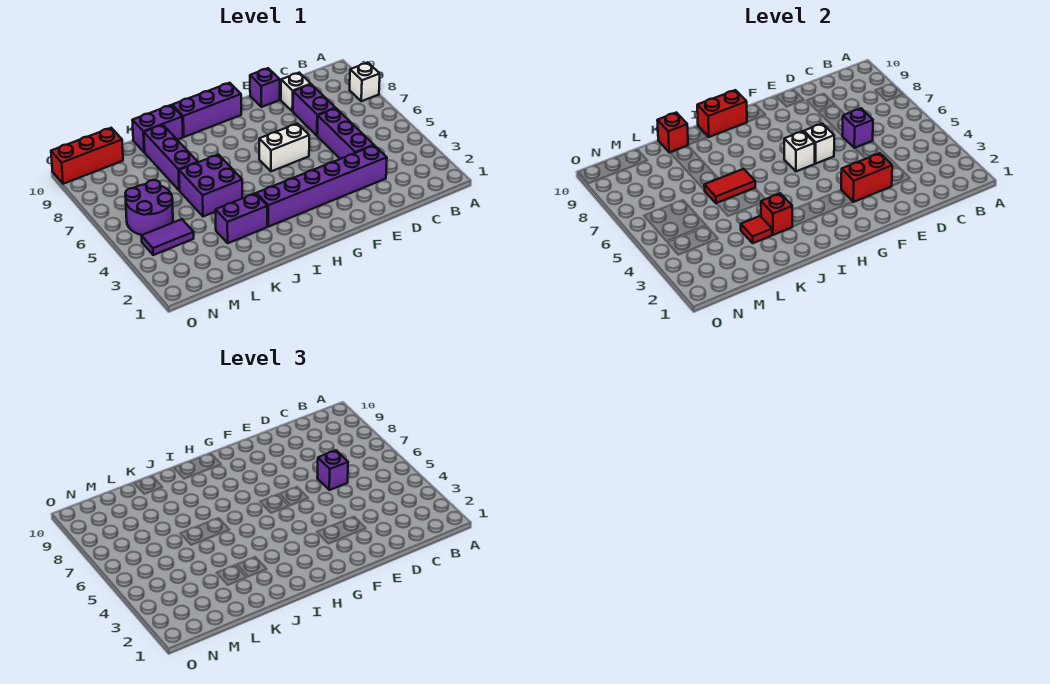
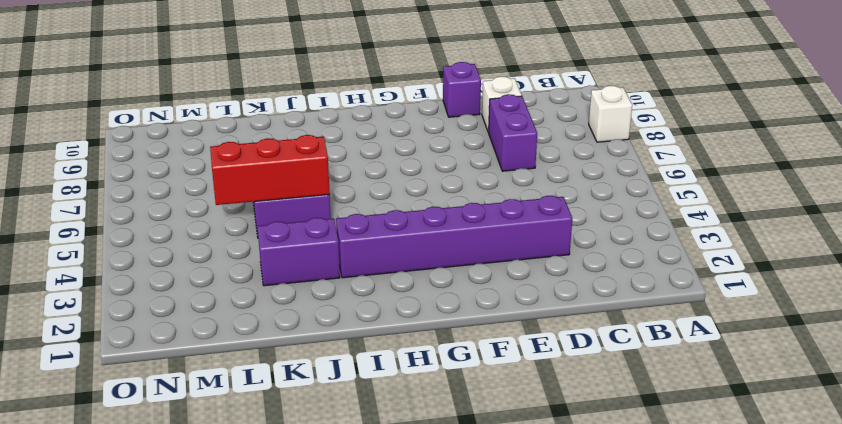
red brick J5:L5 level 2 -> red brick M10:O10 level 1
none -> purple brick D4:D6 level 1
none -> white brick F6:G6 level 1
none -> purple brick G10:I10 level 1

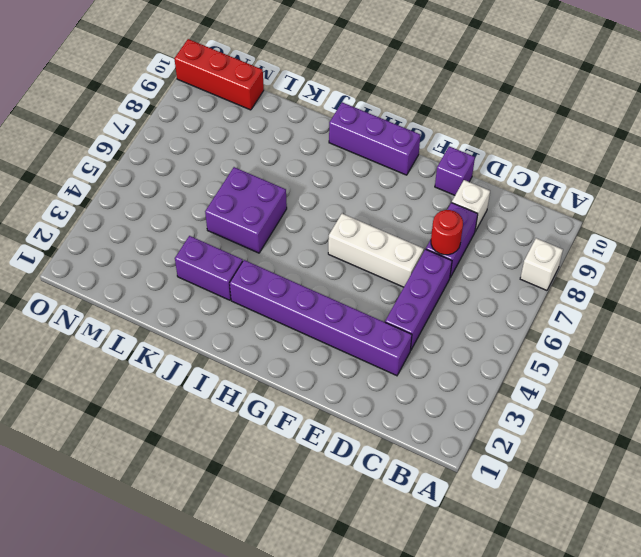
red round brick D7 level 2 -> none
white brick E6:G6 level 1 -> white brick F6:G6 level 1
none -> purple brick J10:K10 level 1
none -> purple brick K7:K9 level 1
none -> purple tile M4:N4 level 1

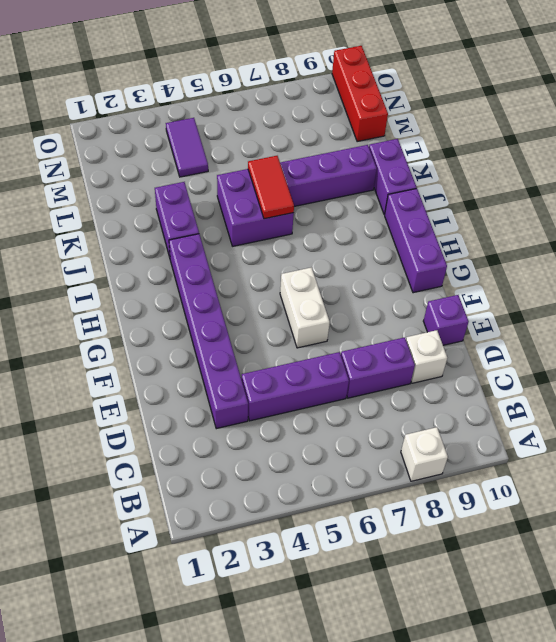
none -> purple round brick M5:N6 level 1
none -> purple brick D6 level 2
none -> red brick E3:F3 level 2

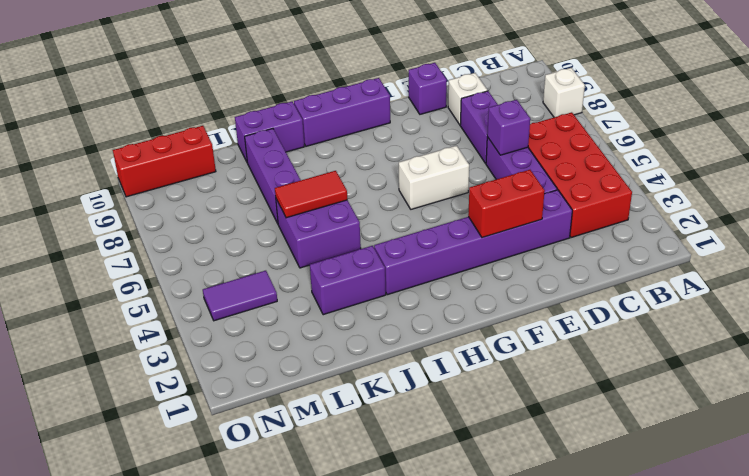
red brick B3:C6 level 1 -> none
none -> purple round brick M5:N6 level 1
none -> white brick F6 level 2
none -> white brick G6 level 2

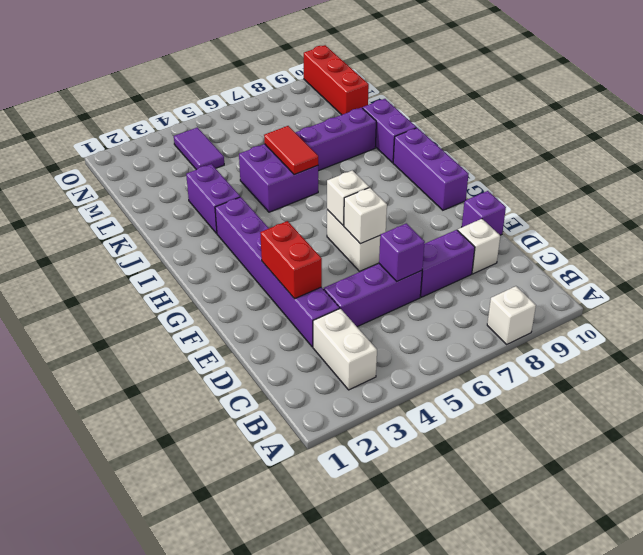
white brick B3:C3 level 1 -> none
none -> purple round brick M5:N6 level 1
none -> red brick H10:I10 level 2
none -> red brick J3 level 2

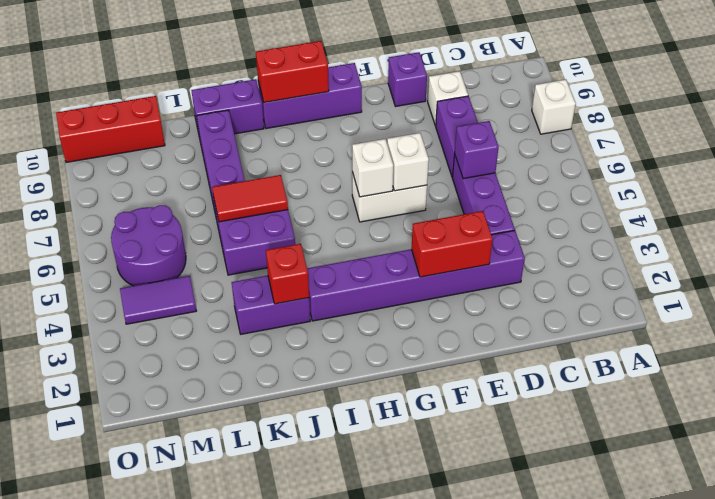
none -> red tile K3 level 2
none -> red brick K10 level 2
none -> purple brick D6 level 3

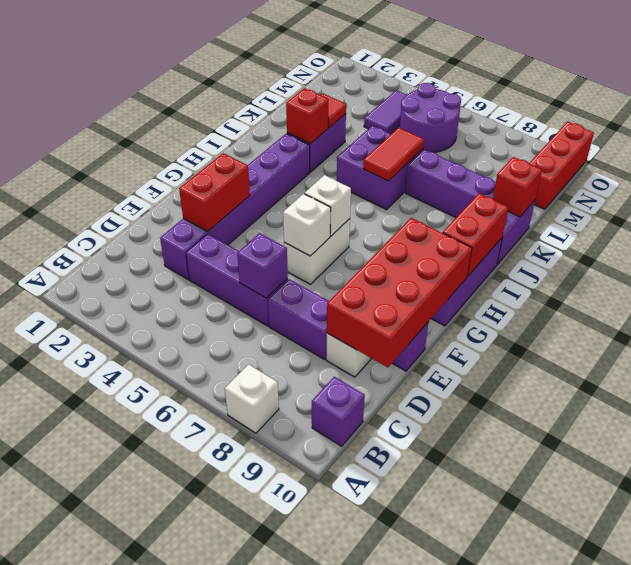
purple brick B10 level 1 -> purple brick D6 level 3
red brick D9:G10 level 2 -> none

